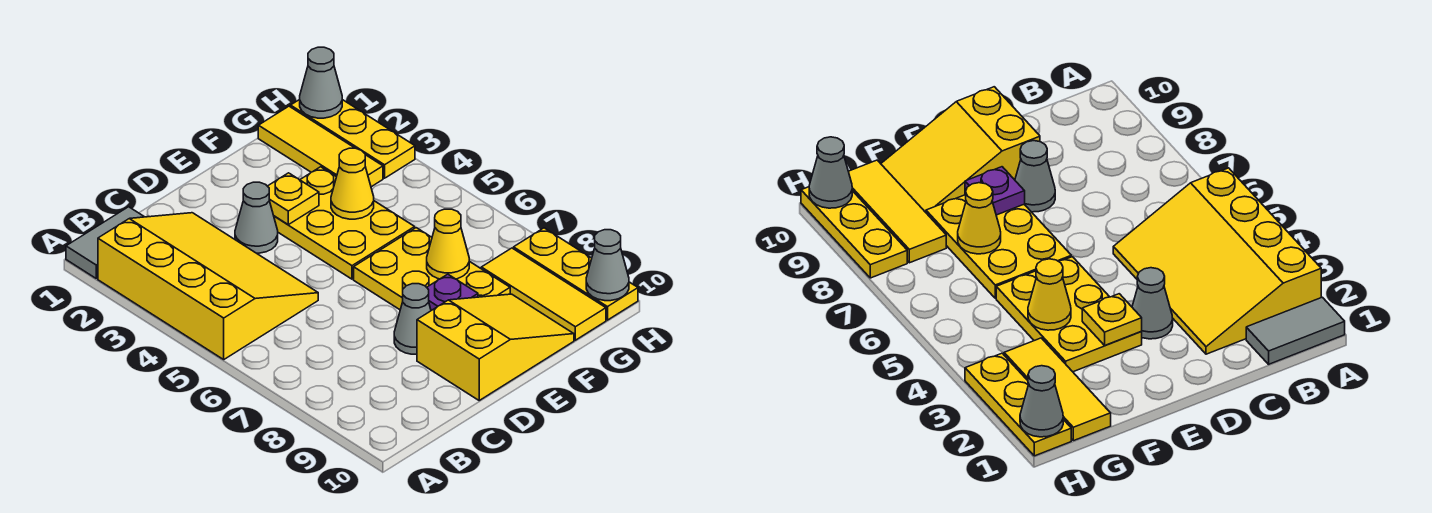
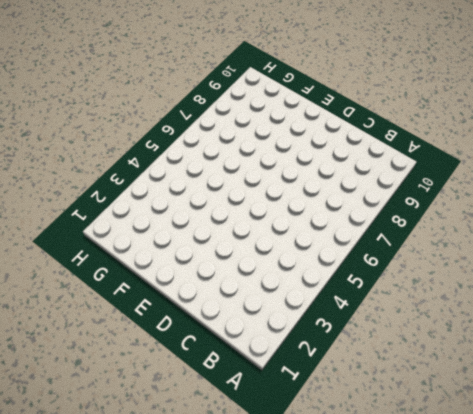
none -> grey tile A1:B1 level 1
none -> yellow slope A2:C5 level 1 top A
none -> grey cone D3 level 1

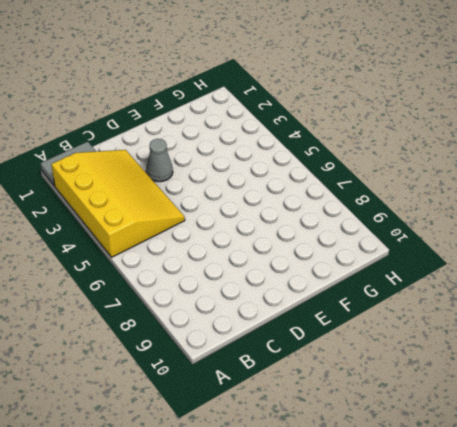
none -> grey cone D8 level 1
none -> yellow slope D9:F10 level 1 top D
none -> yellow plate E3:F5 level 1

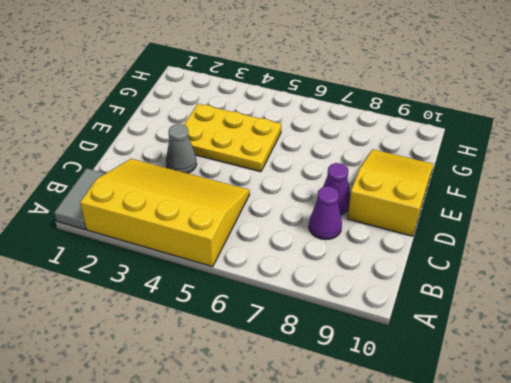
purple cone C8 level 1 -> none
purple cone D8 level 1 -> grey cone D8 level 1
none -> yellow plate E6:F8 level 1
none -> yellow tile G1:G3 level 1
none -> yellow tile G8:G10 level 1

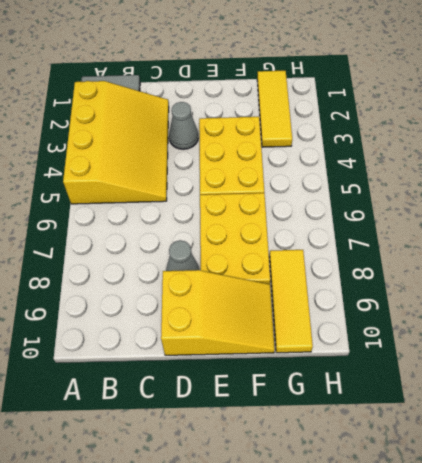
none -> yellow plate H1:H3 level 1
none -> yellow plate H8:H10 level 1
none -> yellow plate E3 level 2

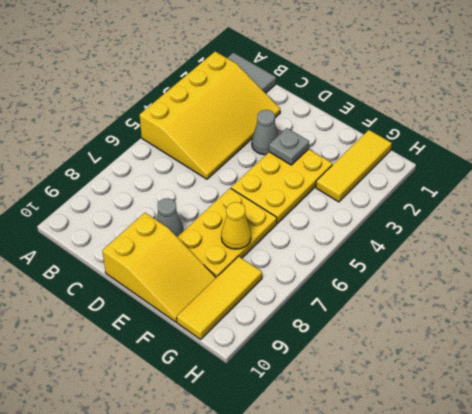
grey plate E3 level 2 -> yellow plate E3 level 2
none -> yellow plate H1:H3 level 1
none -> yellow plate H8:H10 level 1
none -> purple plate E8 level 2

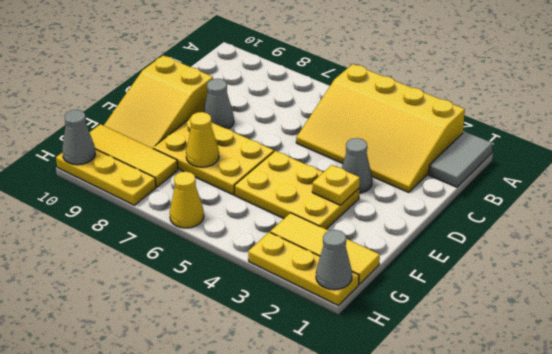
yellow cone H6 level 1 -> yellow cone F4 level 2
none -> purple plate E8 level 2

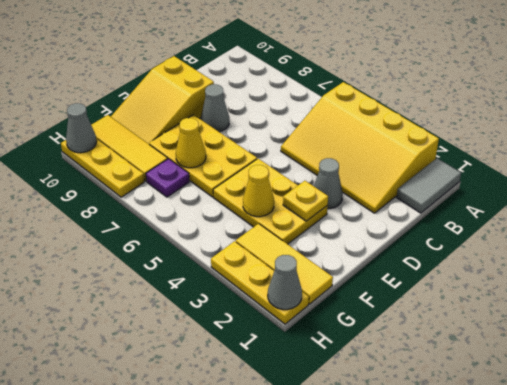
purple plate G7 level 1 -> purple plate E8 level 2

